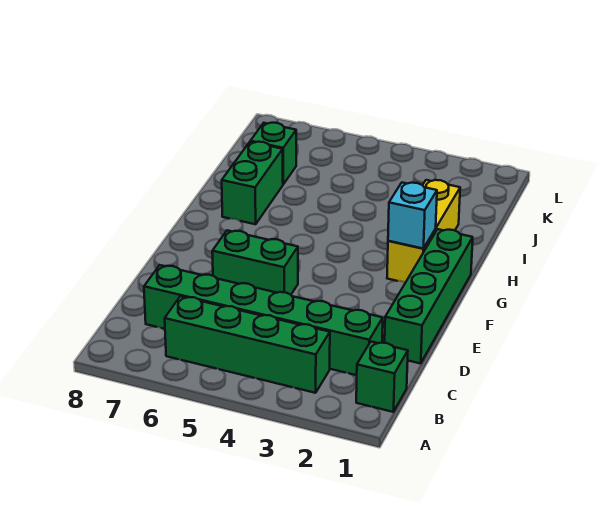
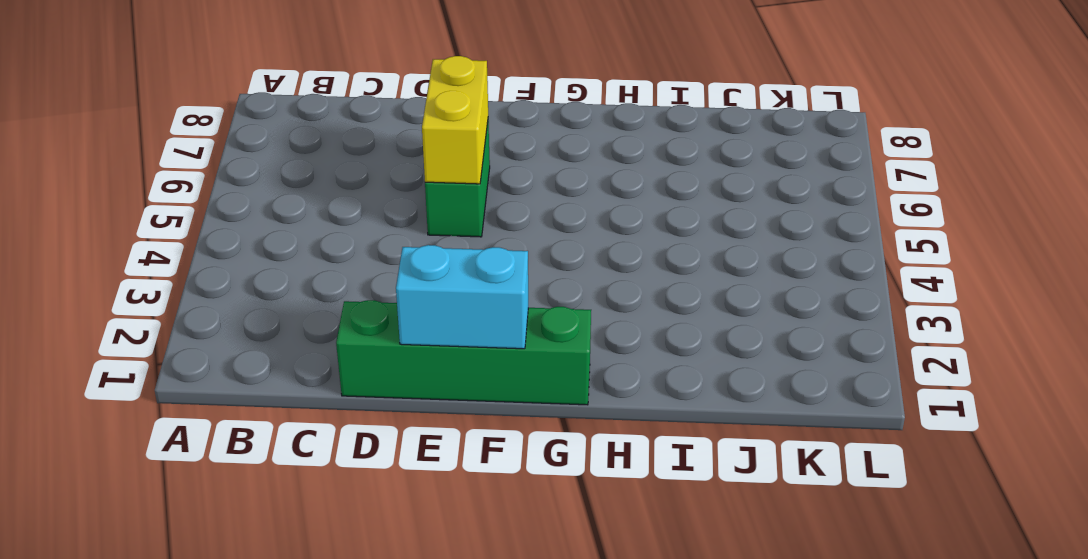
cyan brick E1:F1 level 2 -> none
yellow brick E5:E6 level 2 -> none
none -> green brick B1 level 1
none -> green brick B3:B6 level 1

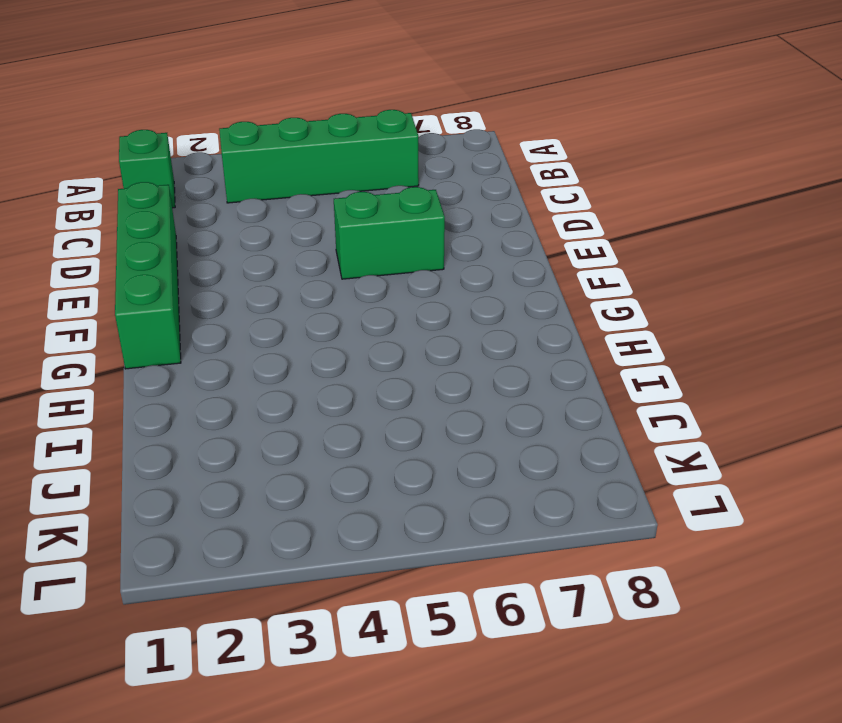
none -> green brick C2:C7 level 1
none -> yellow brick G2:I2 level 1

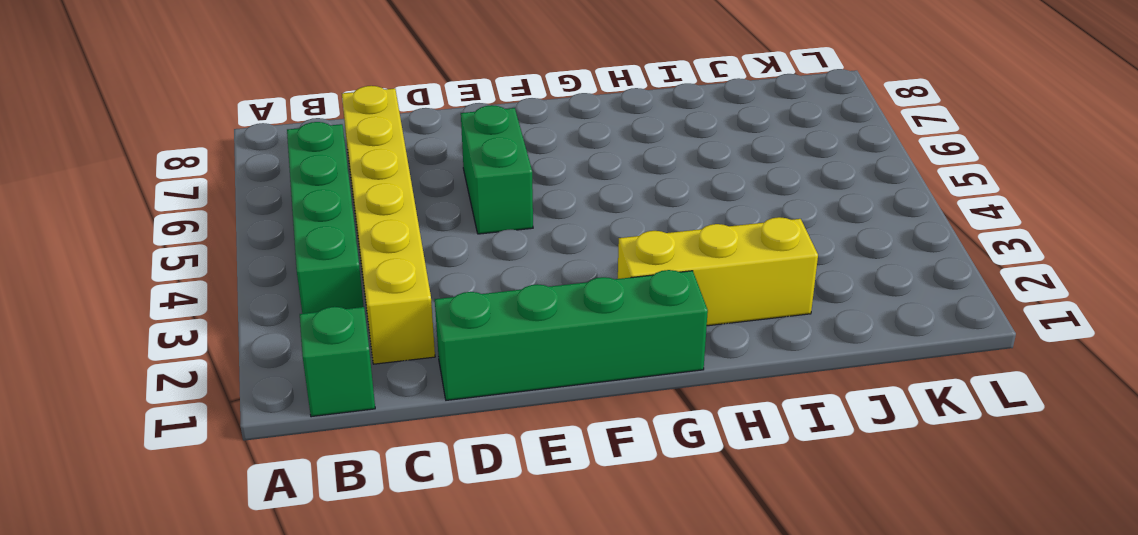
yellow brick C2:C7 level 1 -> green brick C2:C7 level 1
none -> green brick H7:I7 level 1
none -> green brick J7 level 1

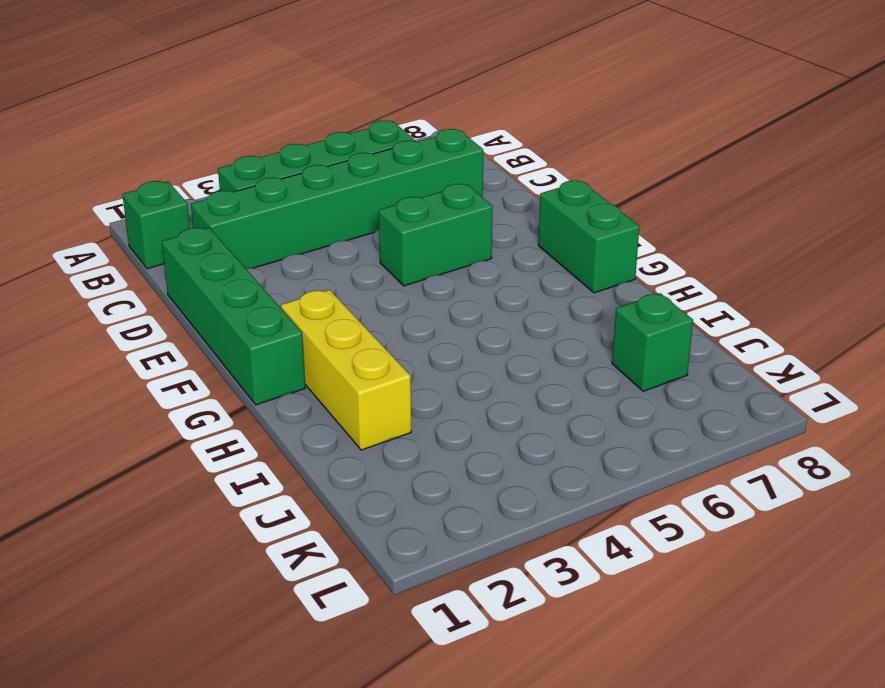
green brick F8:G8 level 1 -> green brick H7:I7 level 1
none -> cyan brick G2 level 2

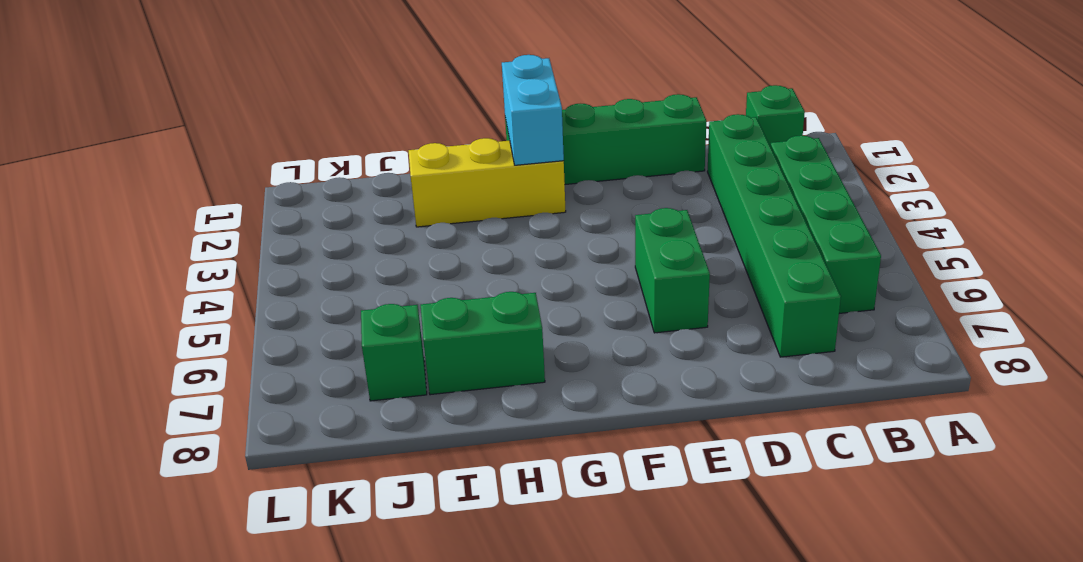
cyan brick G1:G2 level 2 -> cyan brick G2 level 2

